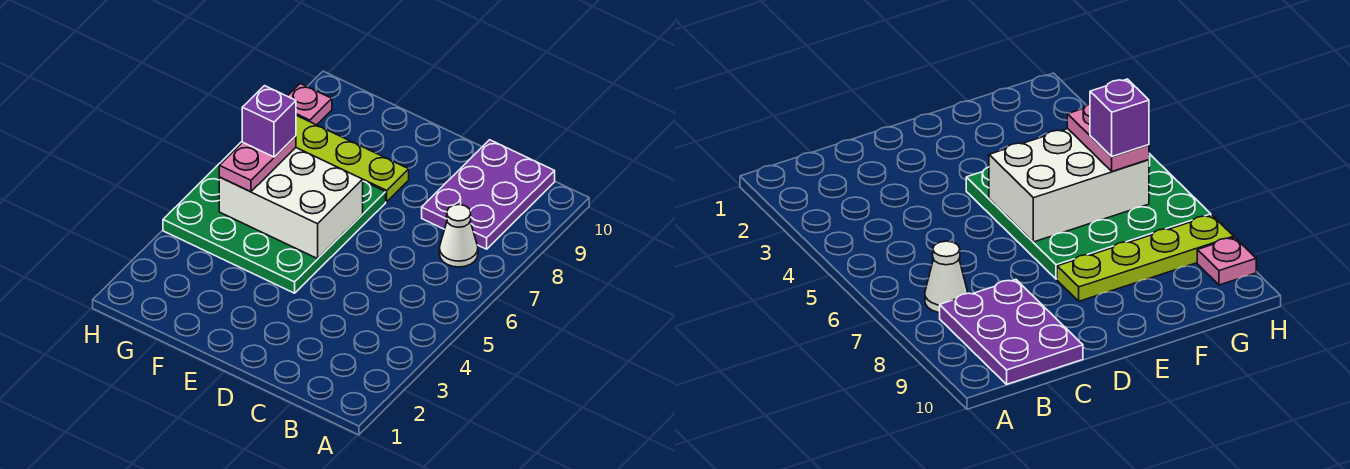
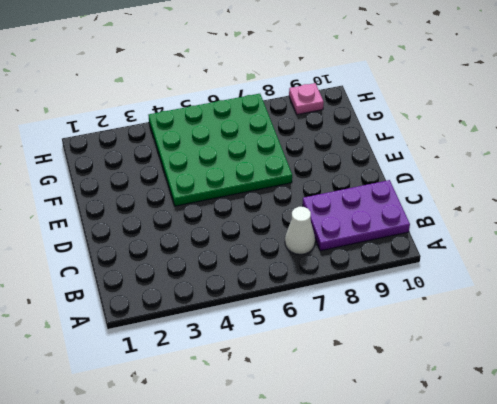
none -> lime plate E8:H8 level 1
none -> white brick E5:G6 level 2

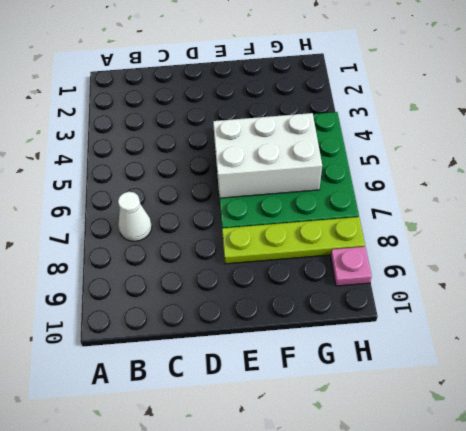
none -> purple plate B8:C10 level 1
none -> pink plate G5:G6 level 3

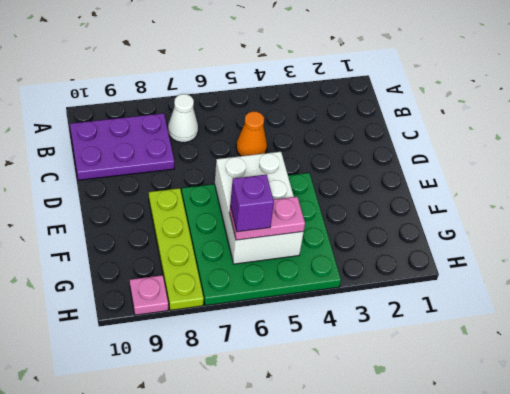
orange cone C5 level 1 -> none

